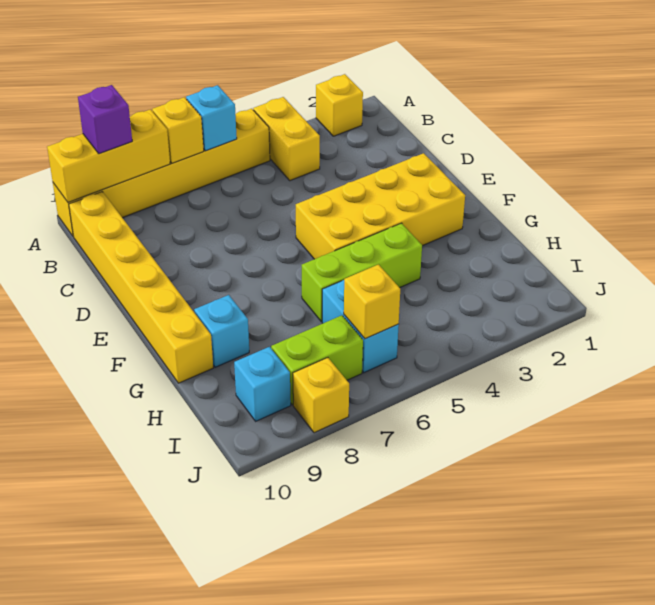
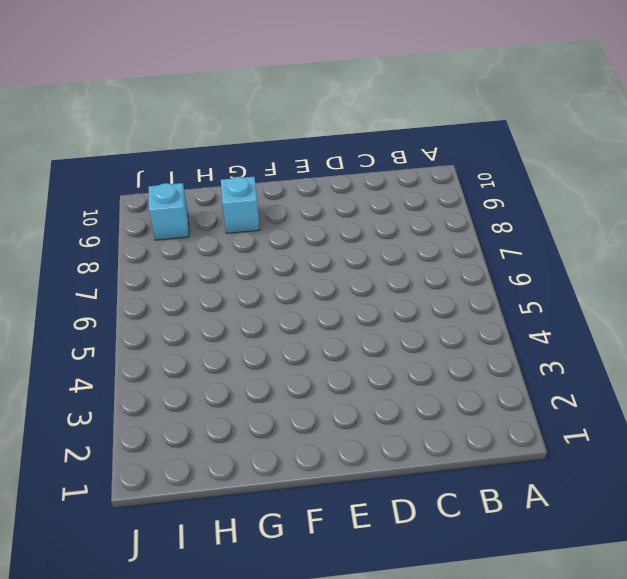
none -> yellow brick A2 level 1
none -> yellow brick A4:B4 level 1
none -> yellow brick A5:A10 level 1

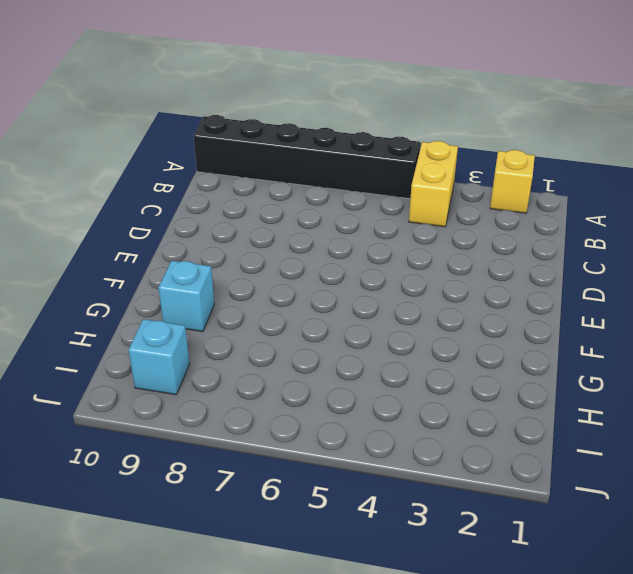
black brick A5:A10 level 1 -> yellow brick A5:A10 level 1
none -> yellow brick B10:G10 level 1
none -> yellow brick E2:F5 level 1
none -> lime brick G4:G6 level 1

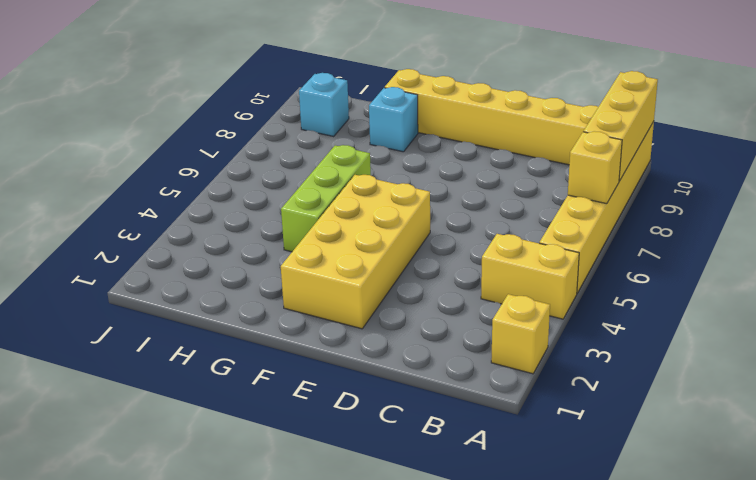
none -> cyan brick H6:I6 level 1
none -> lime brick I7:I8 level 1
none -> yellow brick J8 level 1

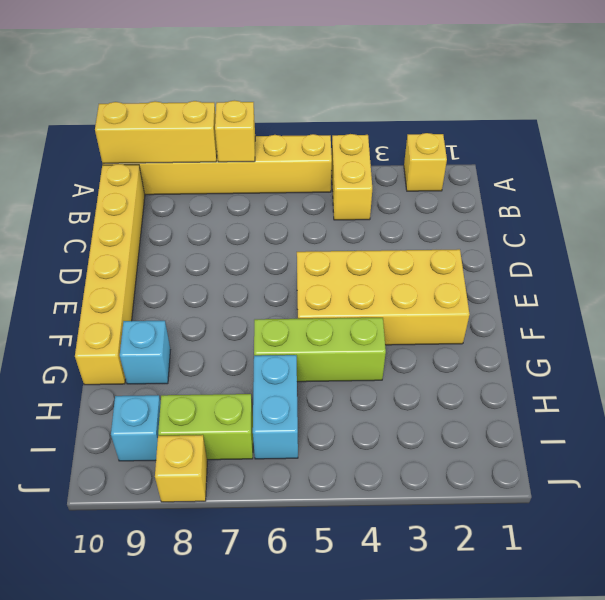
none -> cyan brick A6 level 2
none -> yellow brick I6 level 2
none -> purple brick A9 level 3

